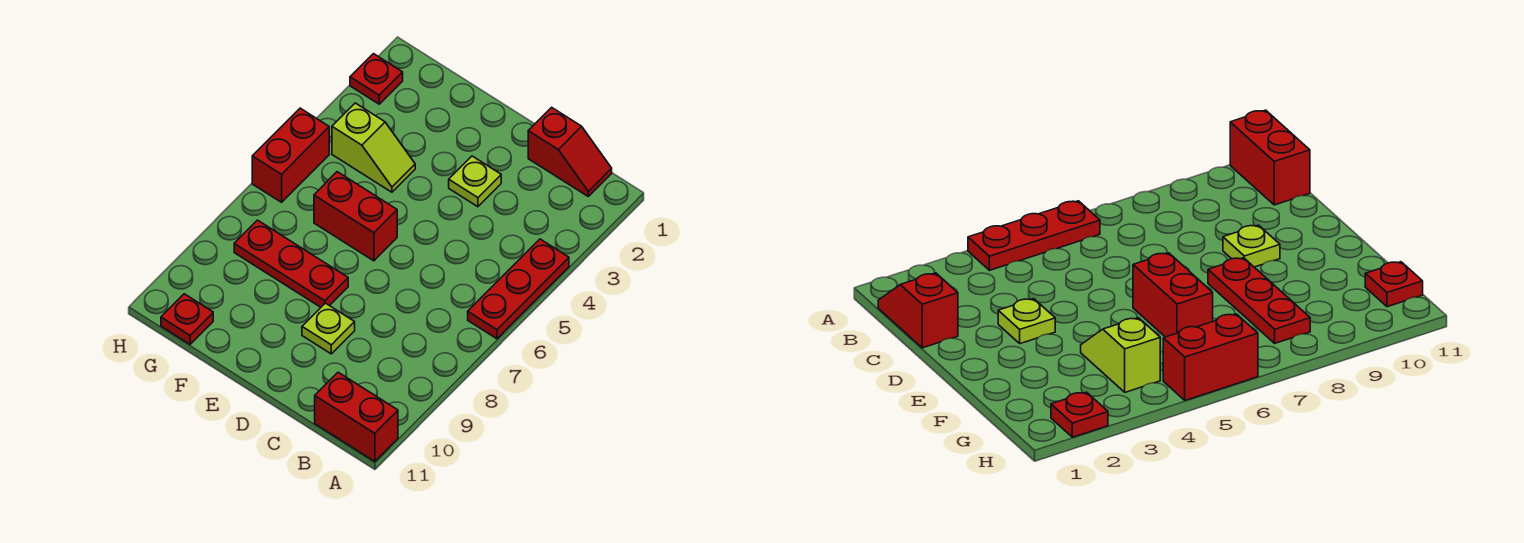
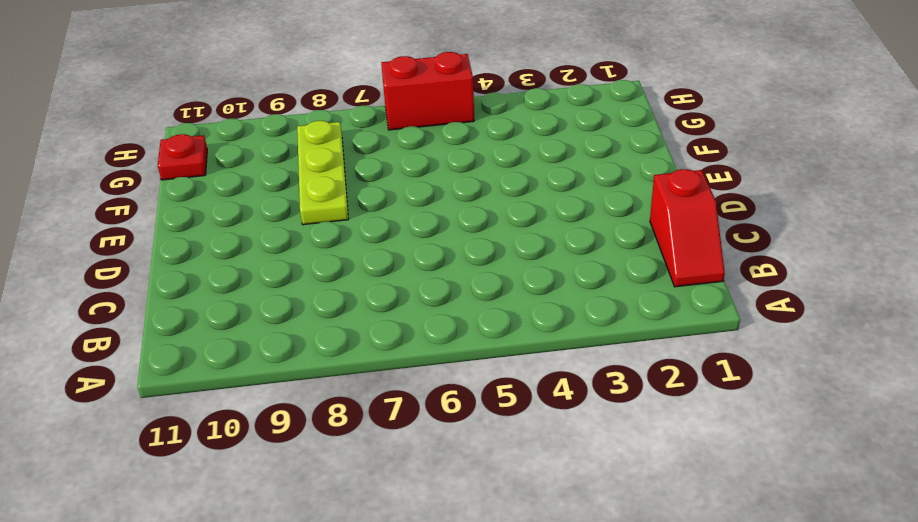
lime plate E8:G8 level 1 -> red plate E8:G8 level 1
none -> red plate A4:A6 level 1
none -> red brick A11:B11 level 1

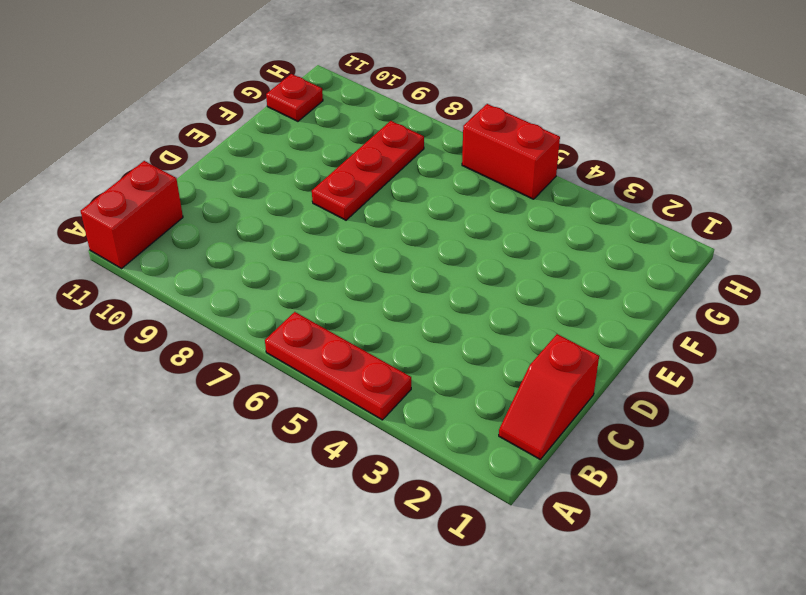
none -> lime plate D3 level 1
none -> lime plate D9 level 1

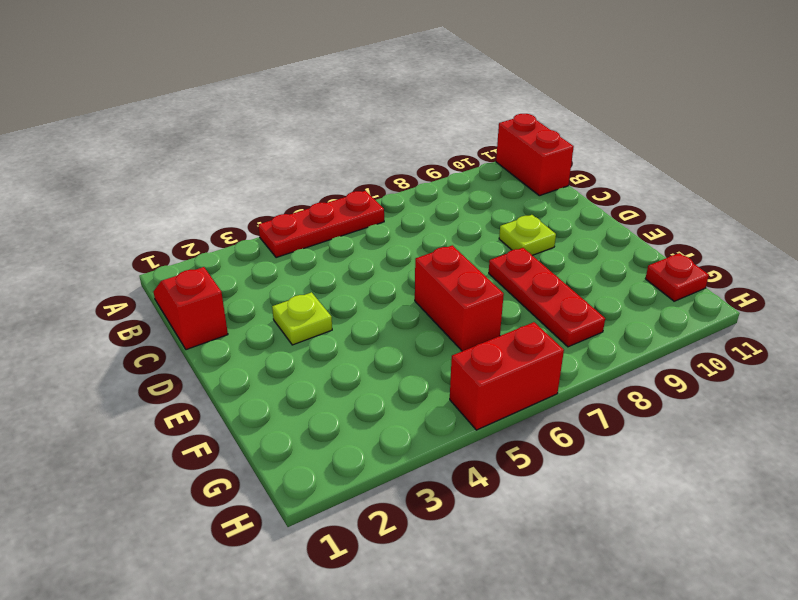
none -> lime slope F4:G4 level 1 top G
none -> red plate H2 level 1

